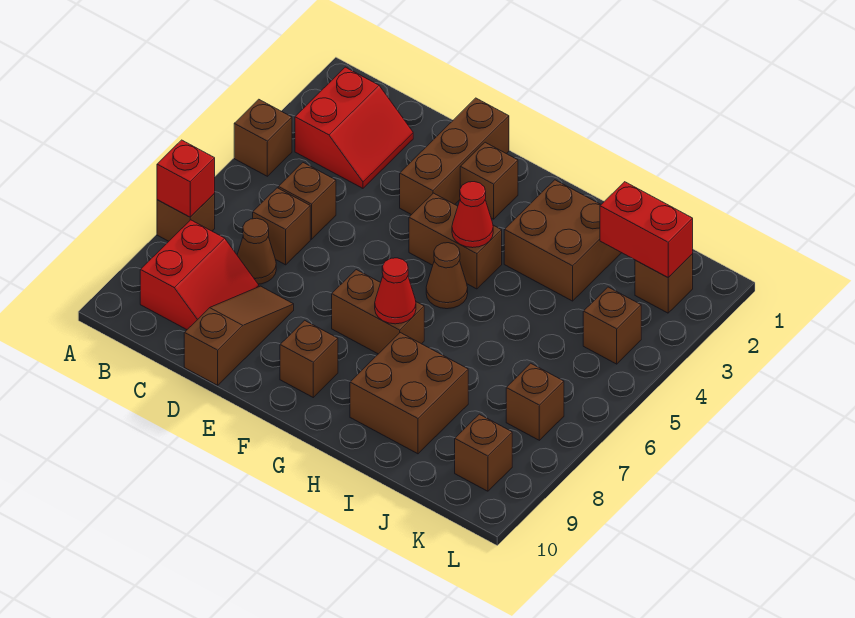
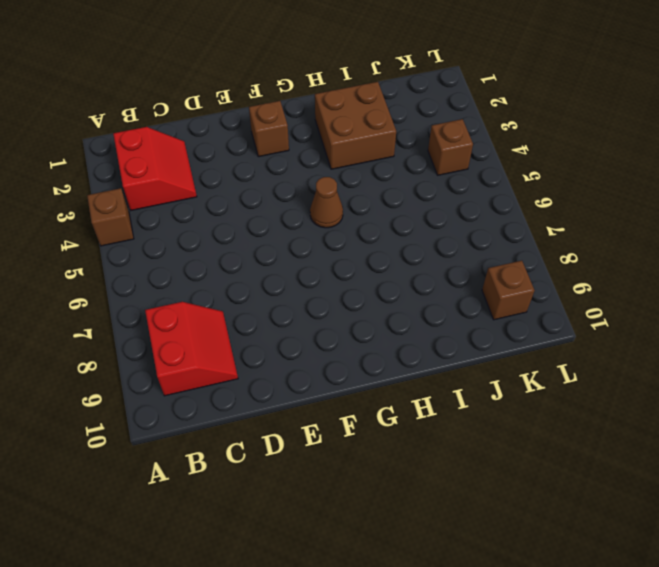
none -> brown brick A7 level 1
none -> brown brick C5 level 1
none -> brown brick C6 level 1

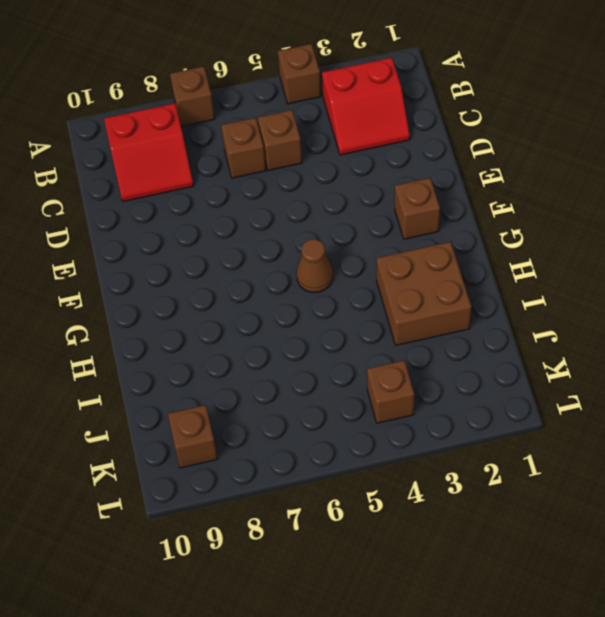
none -> brown cone C7 level 1
none -> brown slope D8:D10 level 1 top 10
none -> brown brick E1:E3 level 1

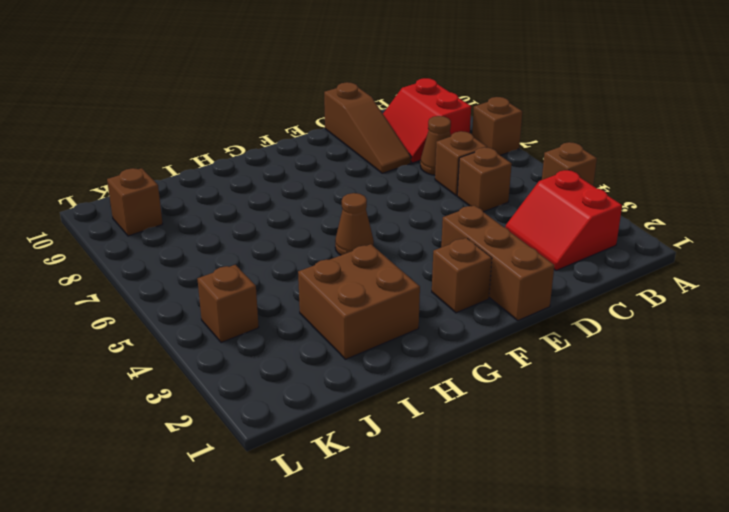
none -> brown brick F4:G4 level 1
none -> brown brick F7:G7 level 1
none -> brown brick F9 level 1

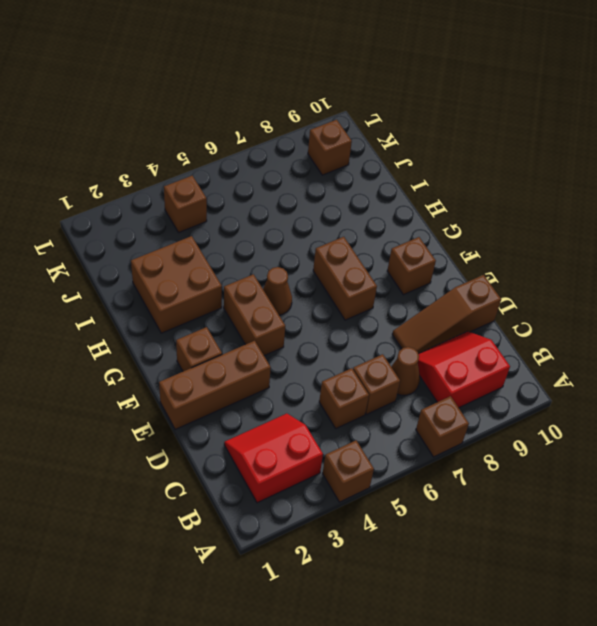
none -> brown brick H8:I9 level 1
none -> brown brick K2 level 1
none -> brown brick K7 level 1

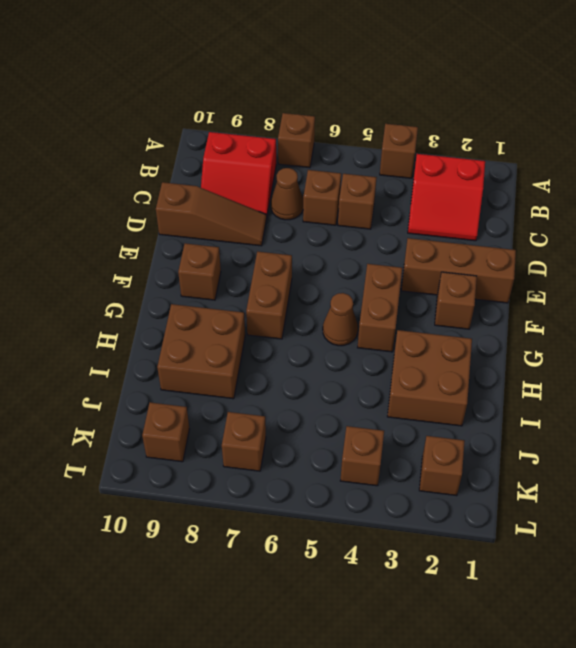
none -> red brick A7 level 2
none -> red cone G4 level 2
none -> red cone G7 level 2

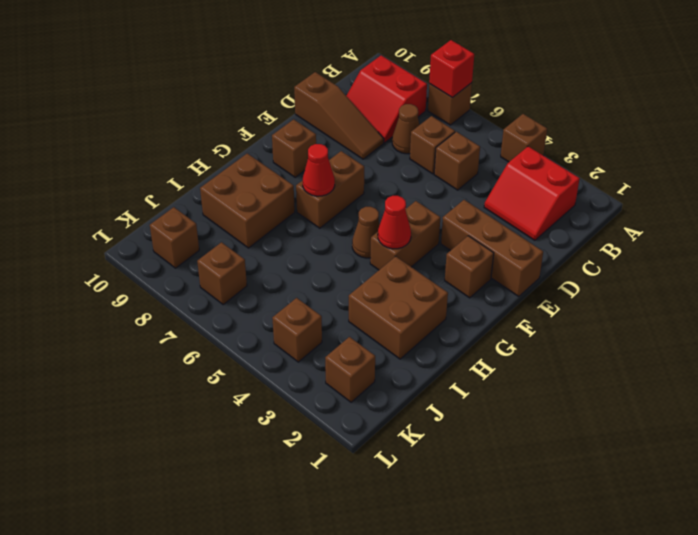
none -> red brick J2:K2 level 2

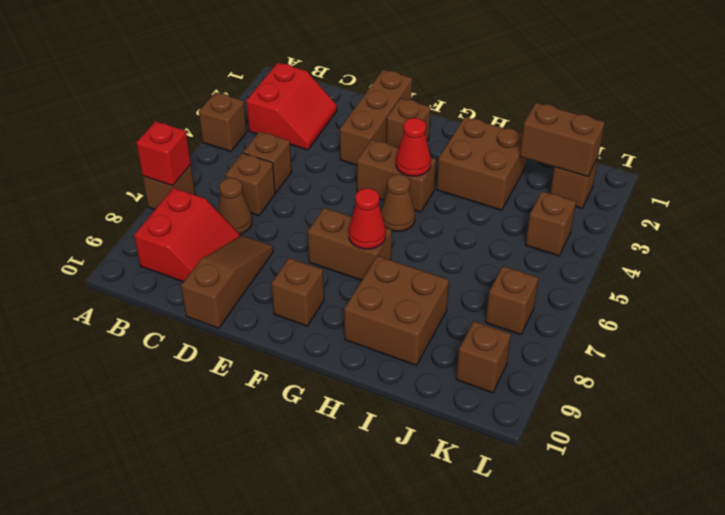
brown brick J2:K2 level 2 -> red brick J2:K2 level 2

